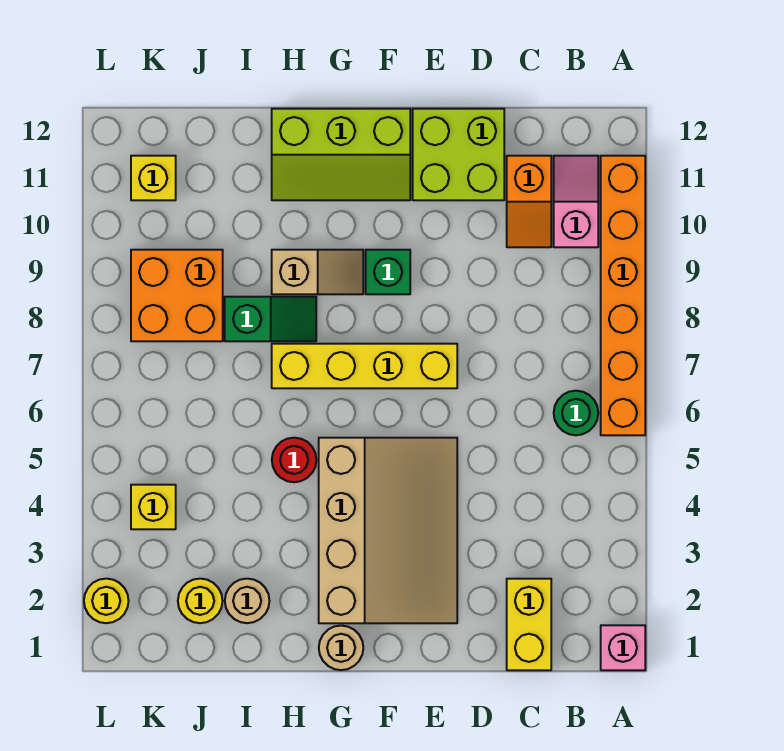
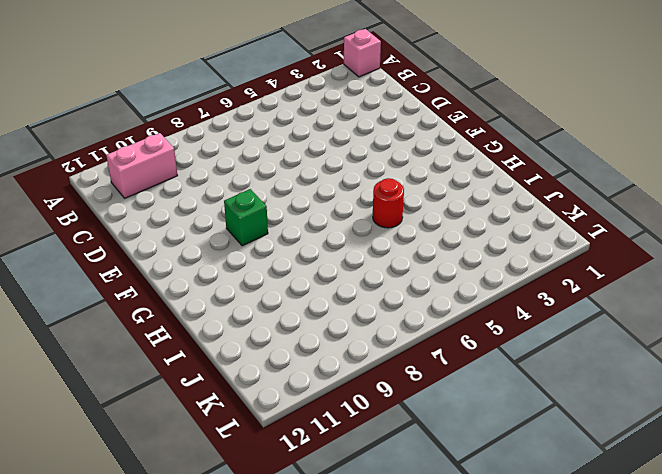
pink brick B10:B11 level 1 -> pink slope B10:B11 level 1 top 10
none -> orange brick A6:A11 level 1
none -> green round brick B6 level 1
none -> yellow brick C1:C2 level 1

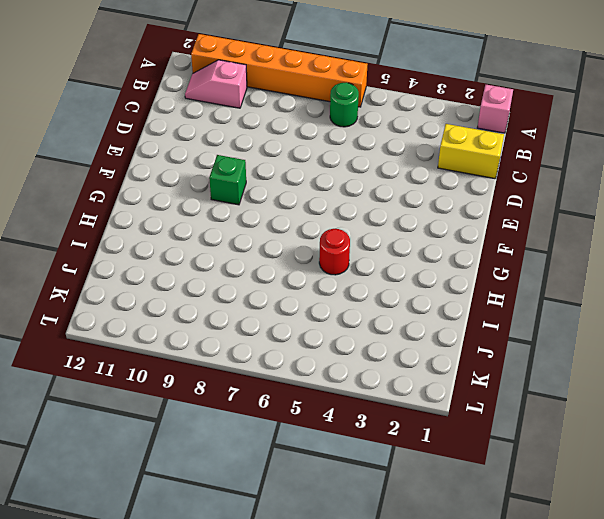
none -> orange slope C10:C11 level 1 top 11
none -> lime brick D11:E12 level 1
none -> tan slope E2:G5 level 1 top G

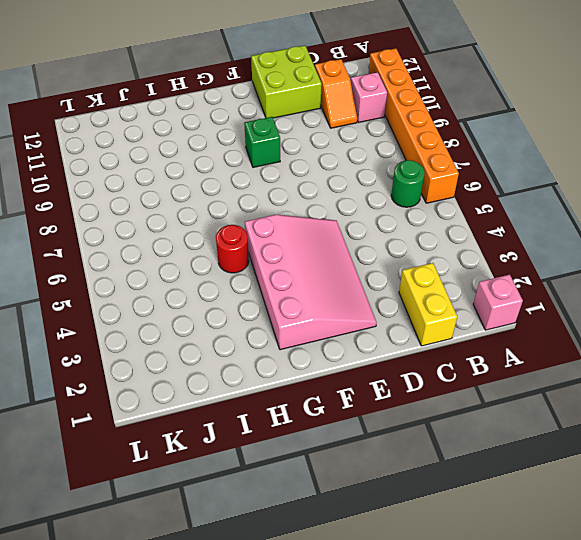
pink slope E2:G5 level 1 top G -> tan slope E2:G5 level 1 top G
none -> yellow brick E7:H7 level 1
none -> lime slope F11:H12 level 1 top 12
none -> tan round brick G1 level 1

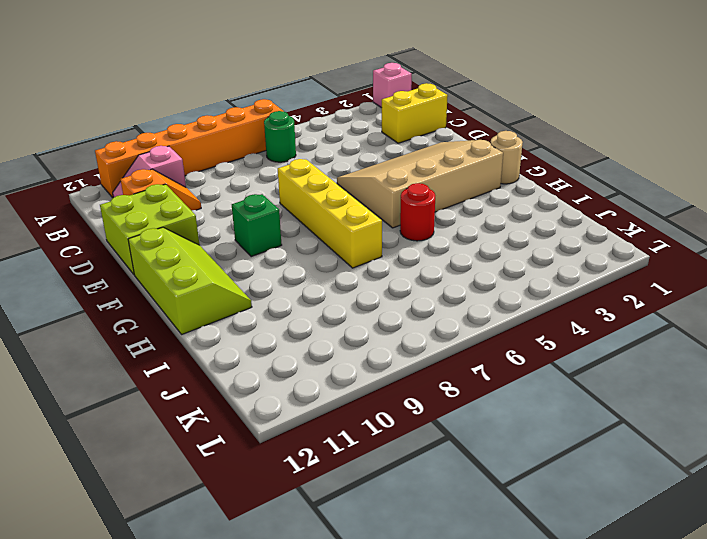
none -> tan slope G9:H9 level 1 top H
none -> green slope H8:I8 level 1 top I
none -> tan round brick I2 level 1

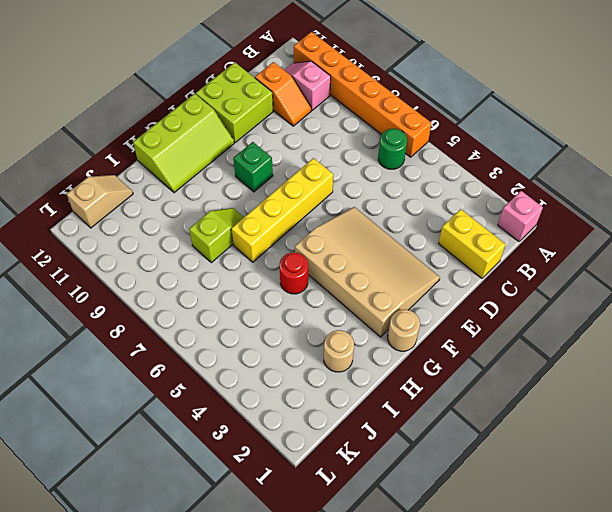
lime slope H8:I8 level 1 top I -> green slope H8:I8 level 1 top I
tan slope J12:K12 level 1 top K -> tan slope G9:H9 level 1 top H
none -> yellow round brick J2 level 1
none -> orange brick J8:K9 level 1
none -> yellow brick K4 level 1

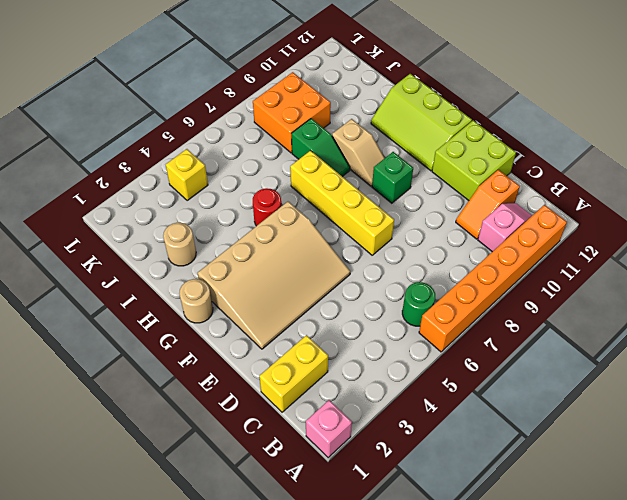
none -> yellow round brick J2 level 1
none -> yellow brick K11 level 1
none -> yellow round brick L2 level 1

